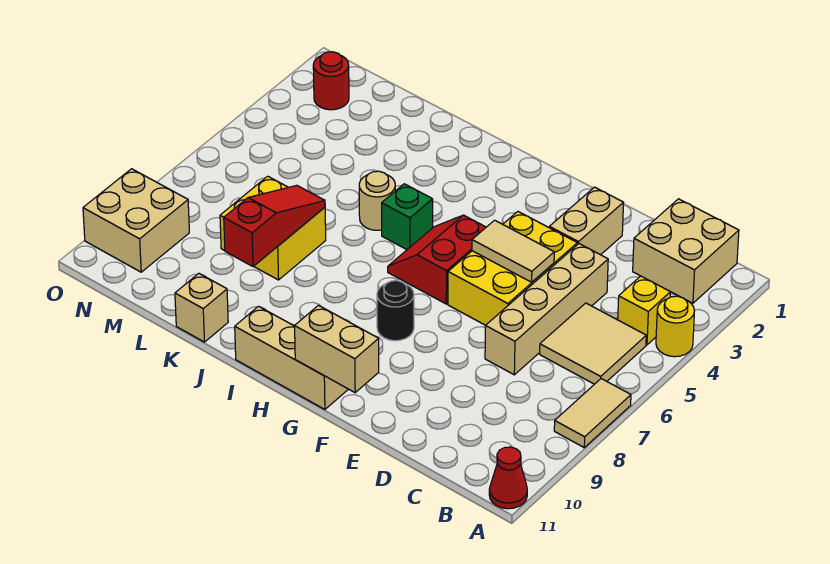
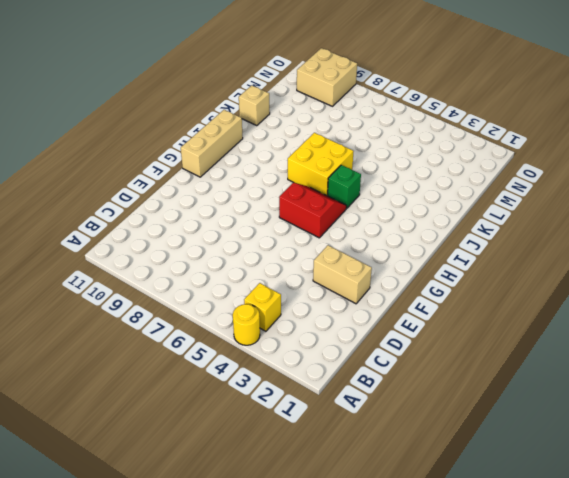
yellow brick I6:J7 level 1 -> yellow brick K7:L8 level 1
none -> tan tile A7:A8 level 1
none -> red cone A11 level 1
none -> tan brick B1:C2 level 1

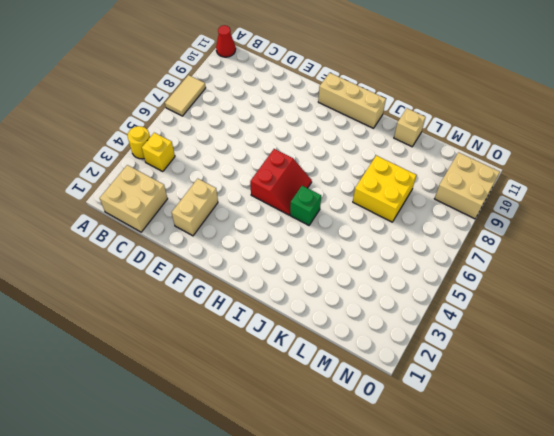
none -> tan tile B5:C6 level 1
none -> tan brick D4:D7 level 1
none -> yellow brick E4:F6 level 1

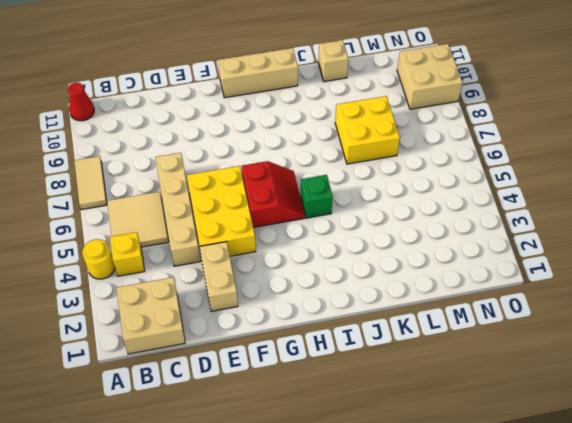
none -> black round brick G8 level 1
none -> tan round brick J5 level 1
none -> red round brick N2 level 1

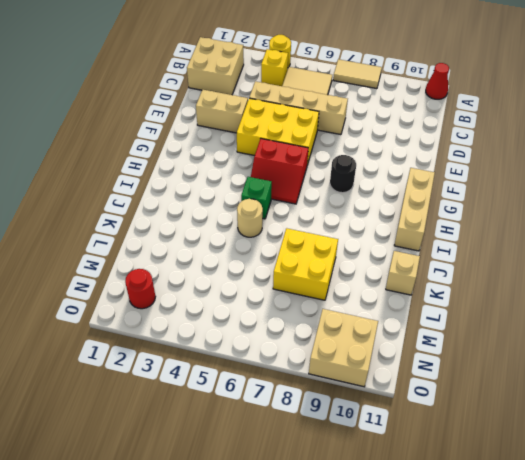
none -> tan tile E5:F5 level 2
none -> tan brick F11:G11 level 2
none -> red slope K7:K9 level 2 top 9

